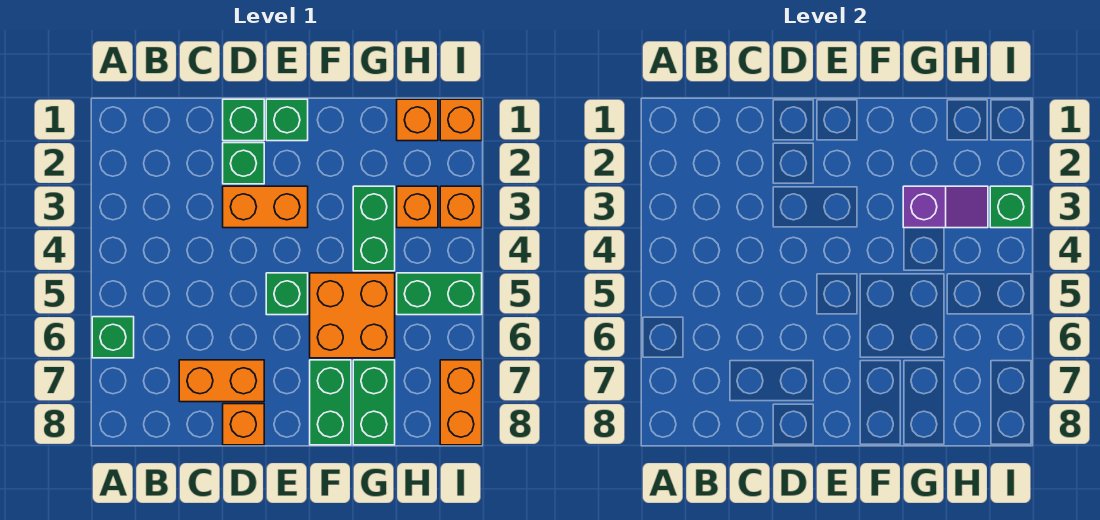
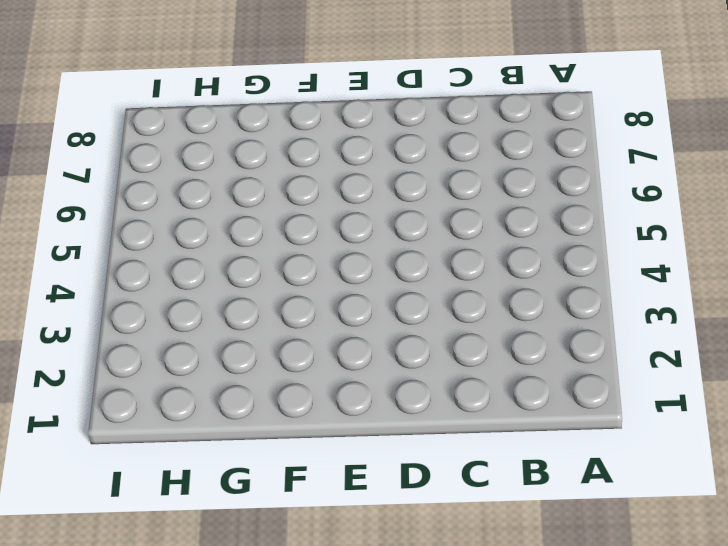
none -> green brick A6 level 1
none -> orange brick C7:D7 level 1
none -> green brick D1 level 1

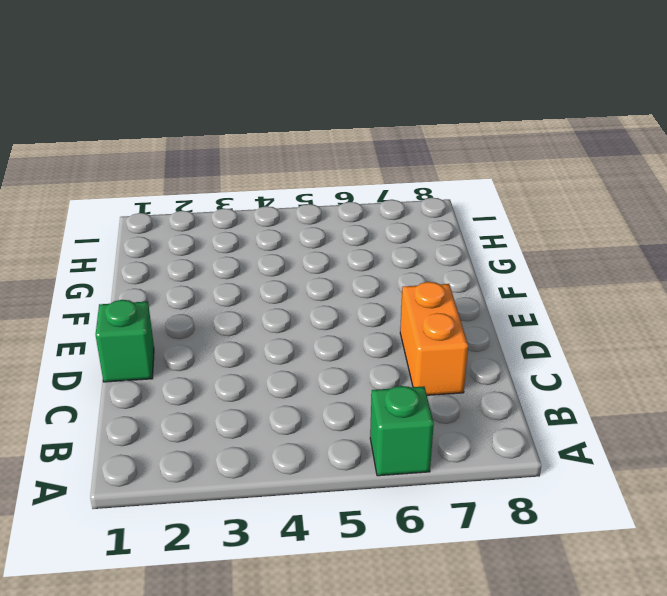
none -> green brick D2 level 1
none -> orange brick D3:E3 level 1
none -> orange brick D8 level 1

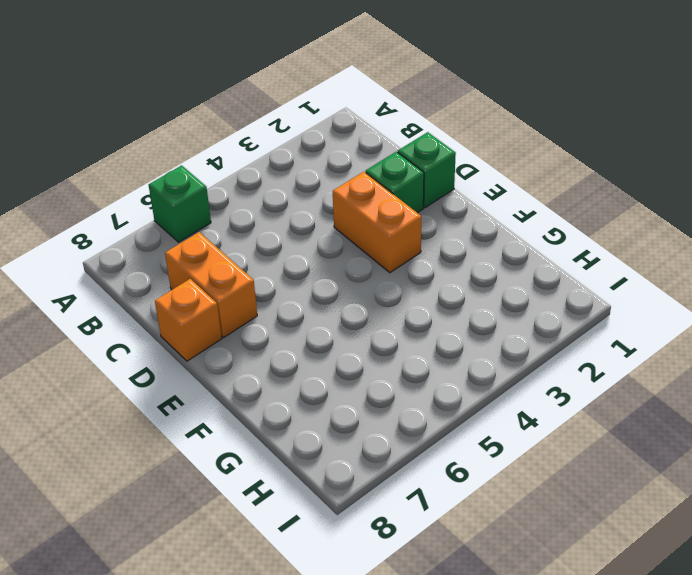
none -> green brick E1 level 1
none -> green brick E5 level 1
none -> orange brick F5:G6 level 1

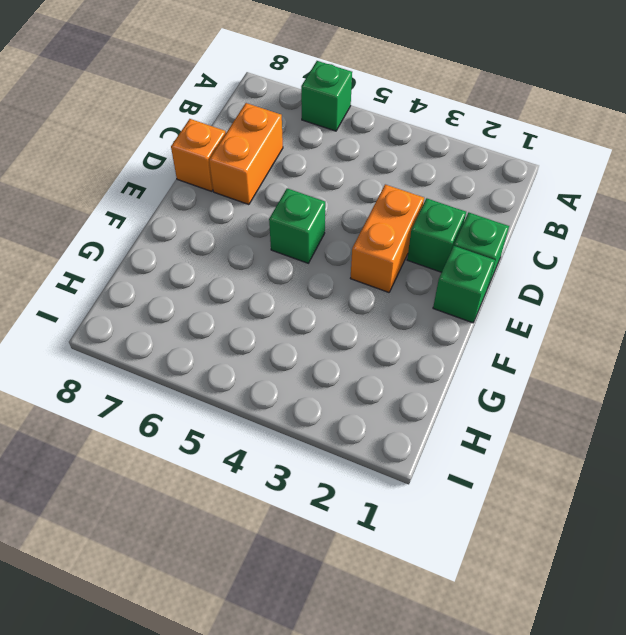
none -> orange brick F5:G6 level 1
none -> green brick F7:F8 level 1
none -> green brick G3:G4 level 1

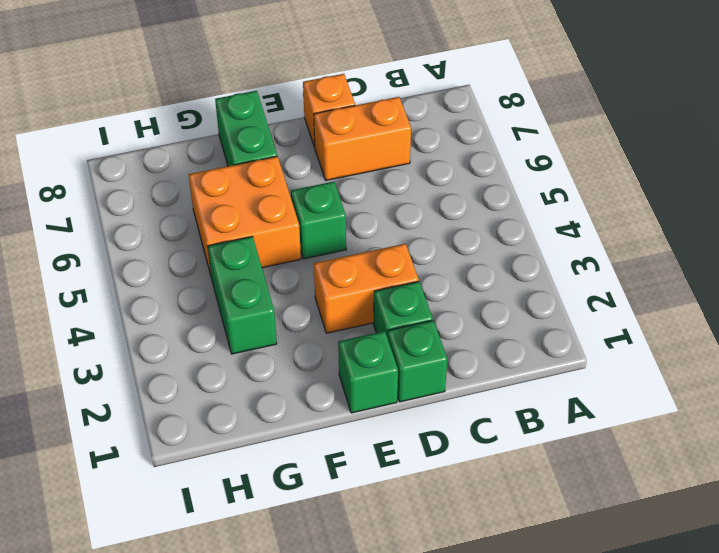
none -> green brick A6 level 1
none -> green brick G7:G8 level 1
none -> orange brick H1 level 1

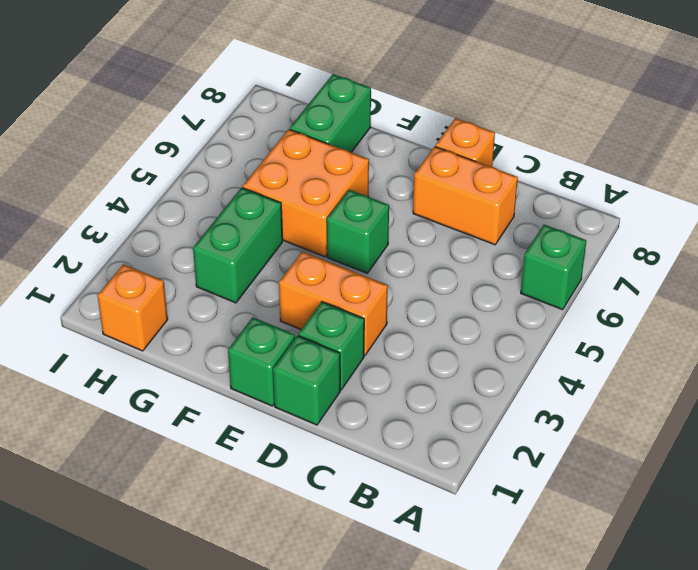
none -> green brick F7:F8 level 1
none -> orange brick H3 level 1
none -> green brick H5:I5 level 1

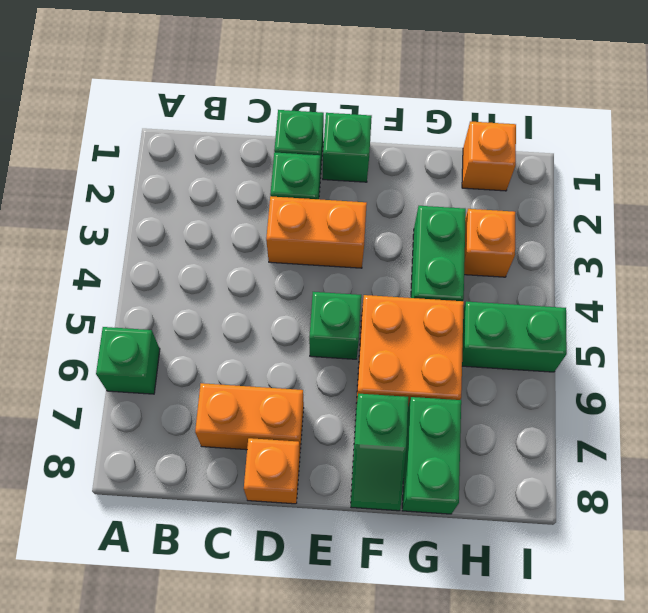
green slope F7:F8 level 1 top 7 -> green brick F7:F8 level 1
none -> orange brick I1 level 1
none -> orange brick I3 level 1
none -> orange brick I7:I8 level 1

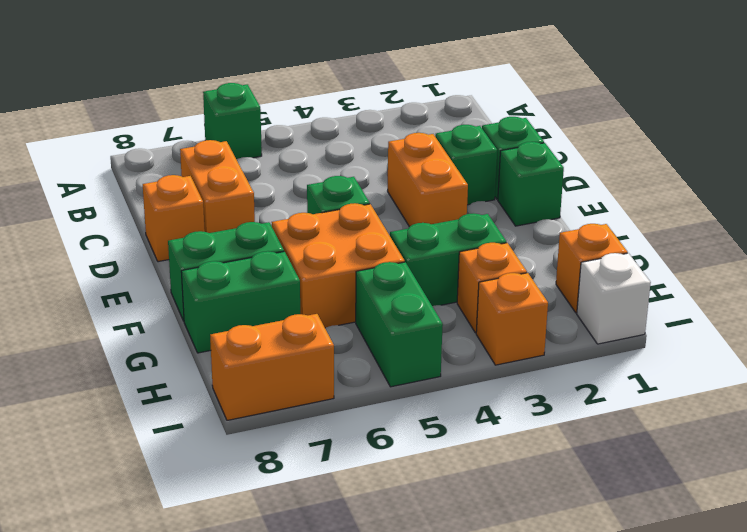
white brick I1 level 1 -> orange brick I1 level 1
none -> purple slope G3:H3 level 2 top G
none -> green brick I3 level 2

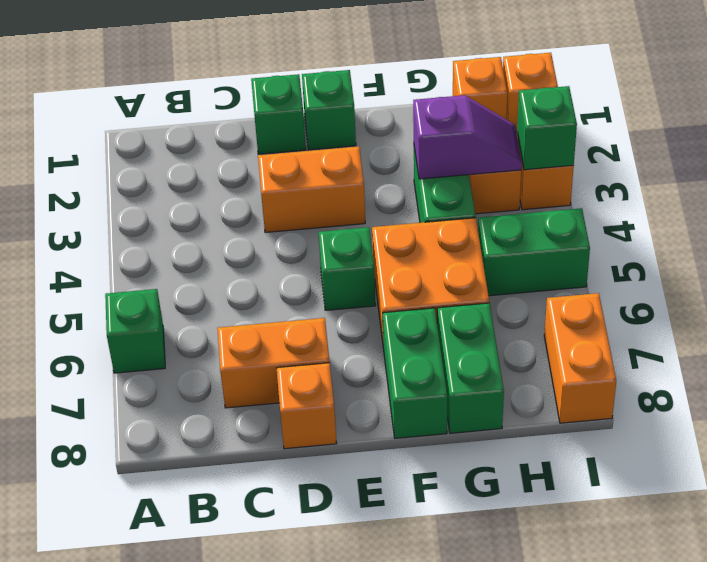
none -> green brick D2 level 1

